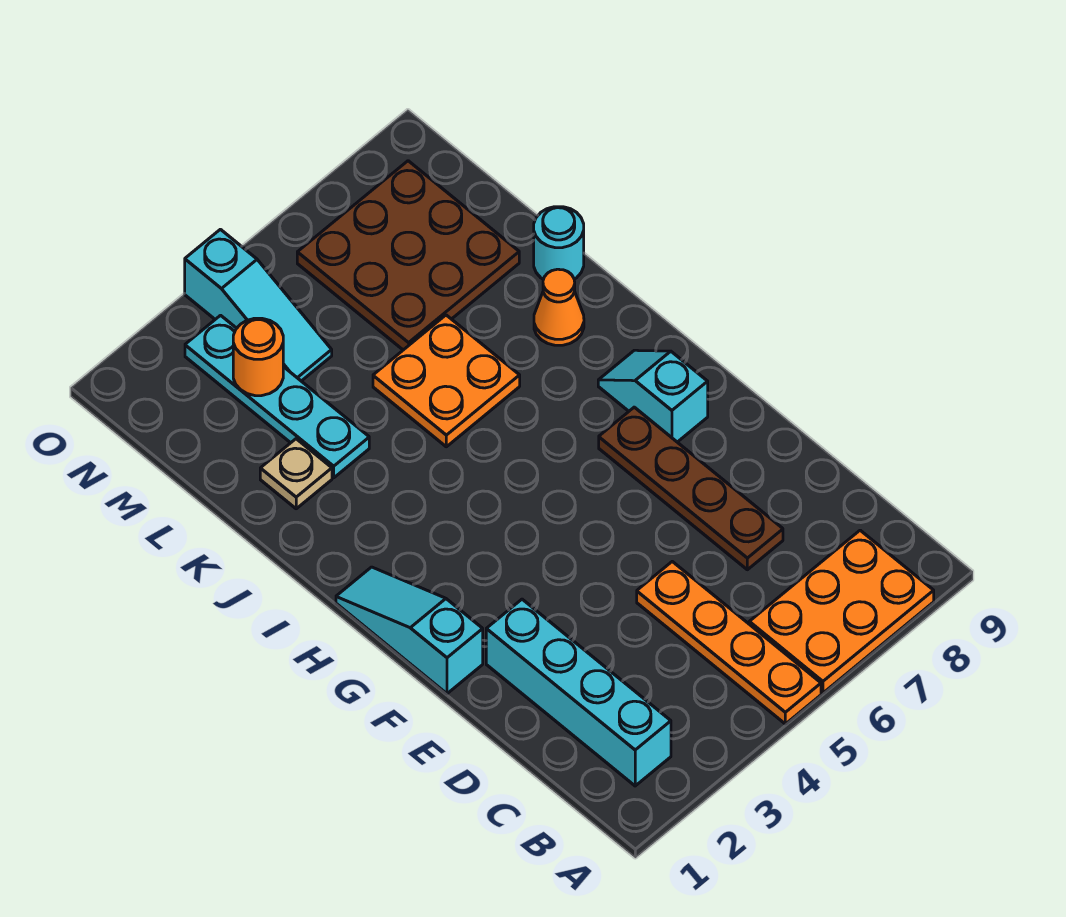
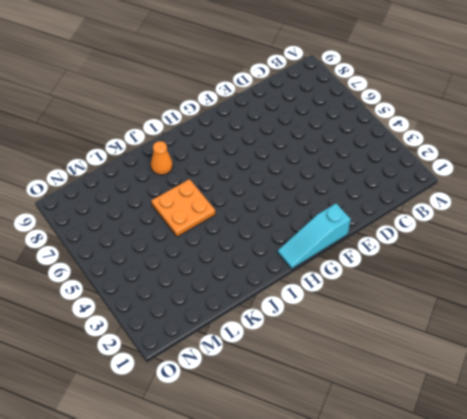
none -> orange plate A5:D5 level 1
none -> orange plate A6:B8 level 1
none -> cyan brick B2:E2 level 1

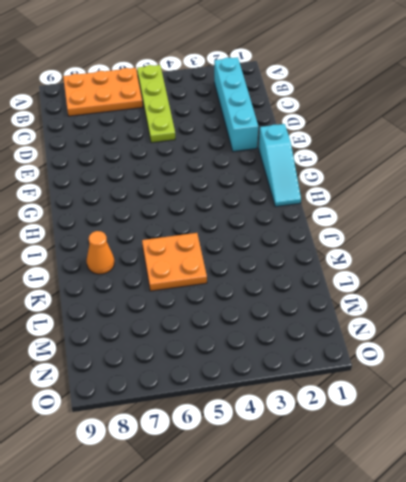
lime plate A5:D5 level 1 -> orange plate A5:D5 level 1
none -> brown plate D7:G7 level 1
none -> cyan slope G8:H8 level 1 top G
none -> tan plate K2 level 1

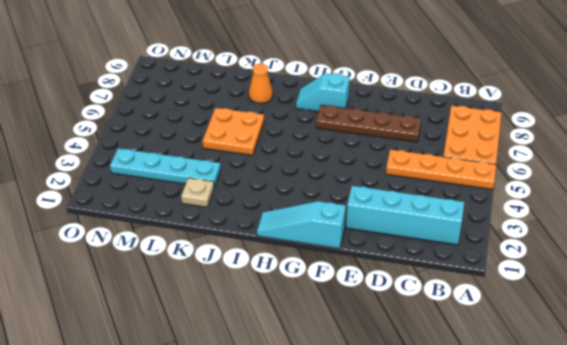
none -> cyan round brick K9 level 1
none -> brown plate L6:N8 level 1
none -> cyan slope M4:O4 level 1 top O

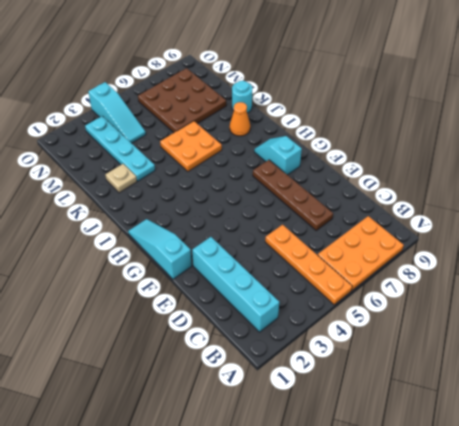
none -> orange round brick M3 level 2

